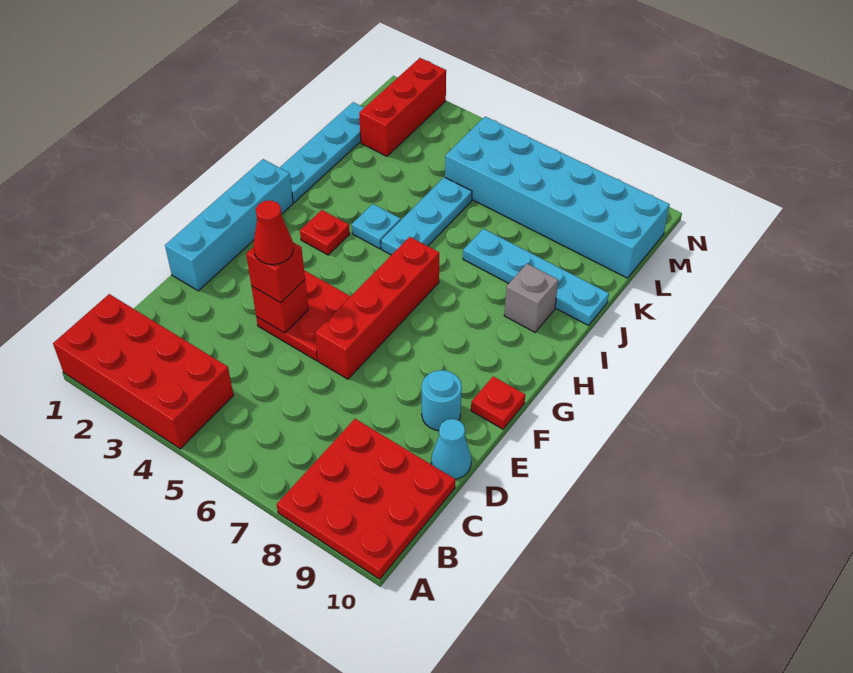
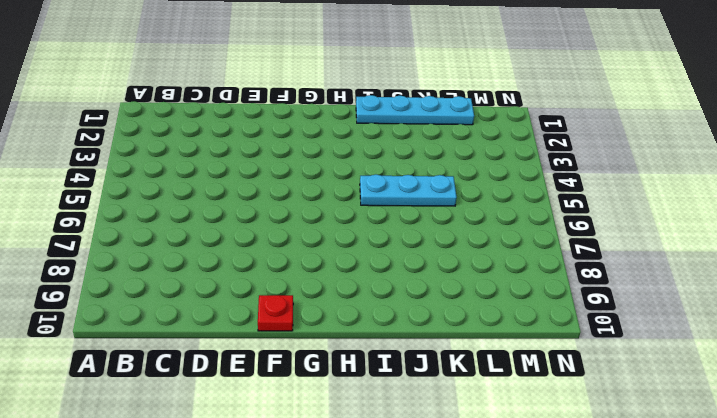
none -> red brick A1:B4 level 1
none -> red plate A8:C10 level 1
none -> cyan cone D10 level 1

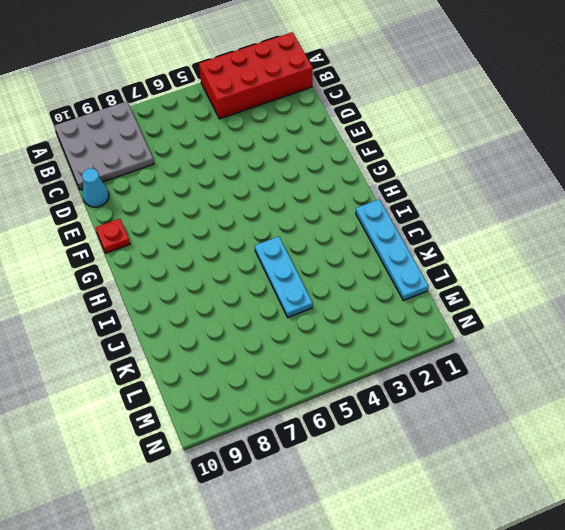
grey plate A8:C10 level 1 -> red plate A8:C10 level 1
none -> cyan brick E1:H1 level 1
none -> red plate E4:F5 level 1
none -> red brick E6:H6 level 1

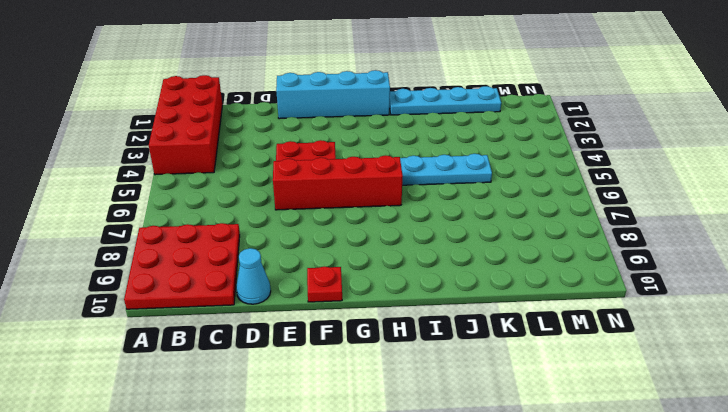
none -> cyan round brick E9 level 1
none -> red plate H3 level 1
none -> cyan plate I4 level 1

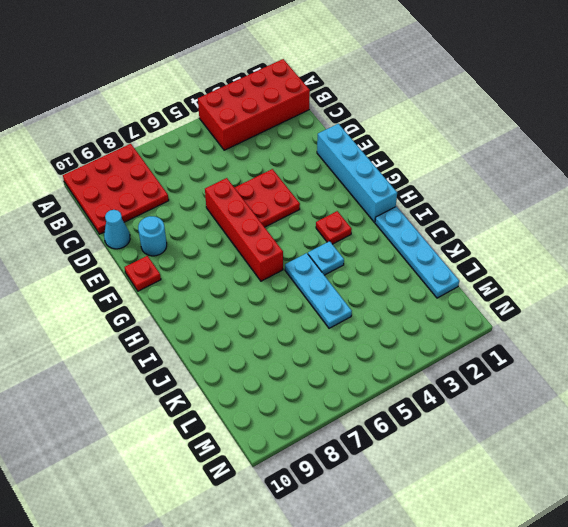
none -> grey brick I9 level 1
none -> cyan plate J7:J10 level 1
none -> red brick L2:N2 level 1

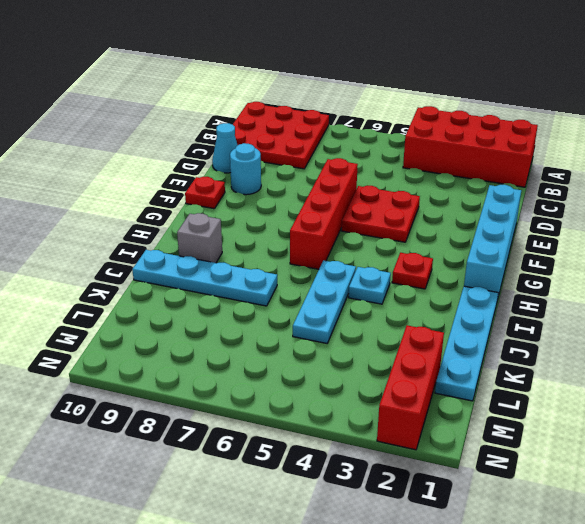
none -> cyan brick L5:M10 level 1
none -> red brick E4 level 2
none -> red brick E4 level 3

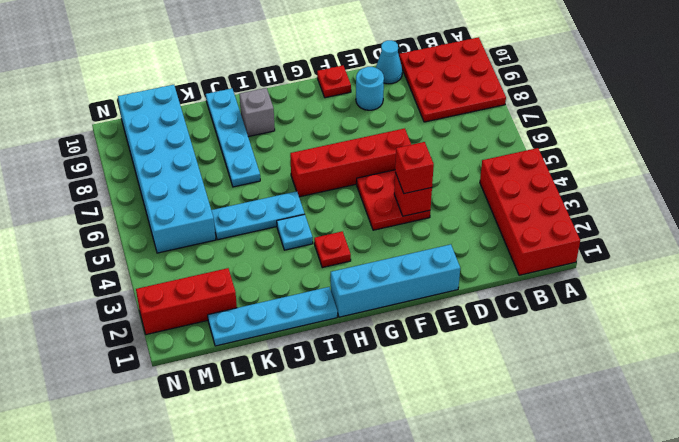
none -> red cone E4 level 4

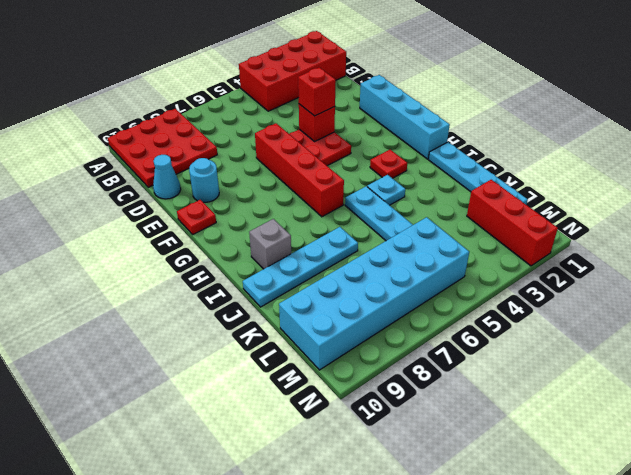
none -> red cone E4 level 4

